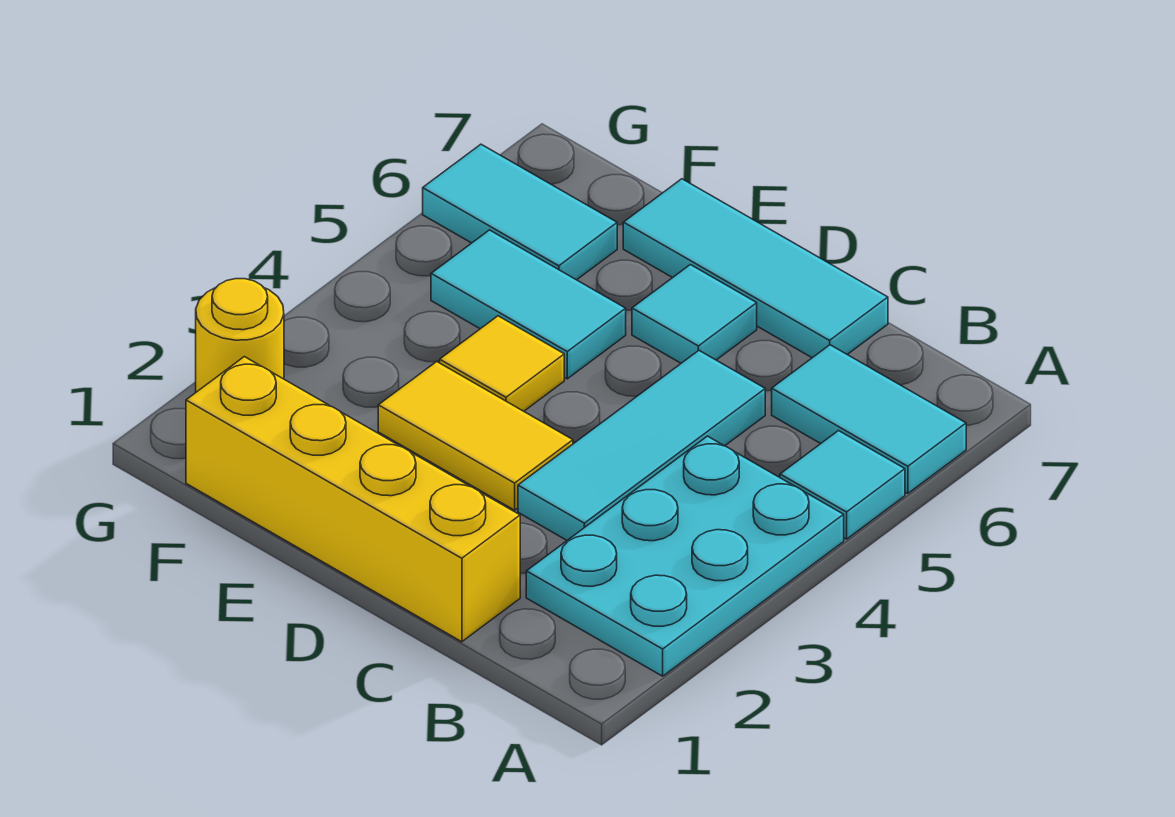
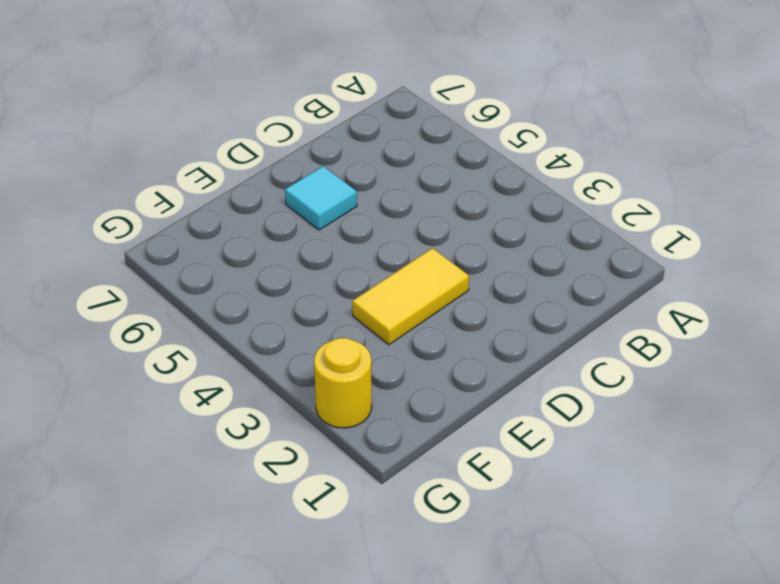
none -> cyan plate A2:B4 level 1
none -> cyan tile A5 level 1
none -> cyan tile A6:B6 level 1

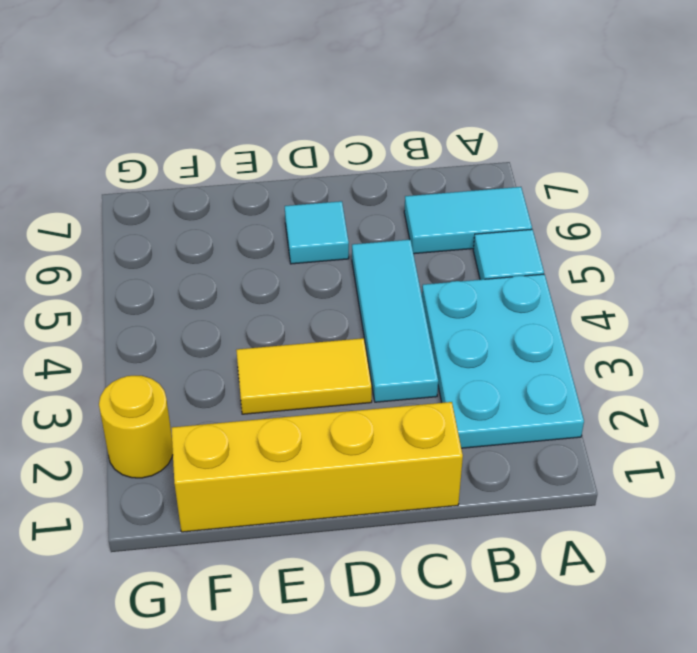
none -> cyan tile C7:E7 level 1
none -> yellow tile E4 level 1
none -> cyan tile E5:F5 level 1

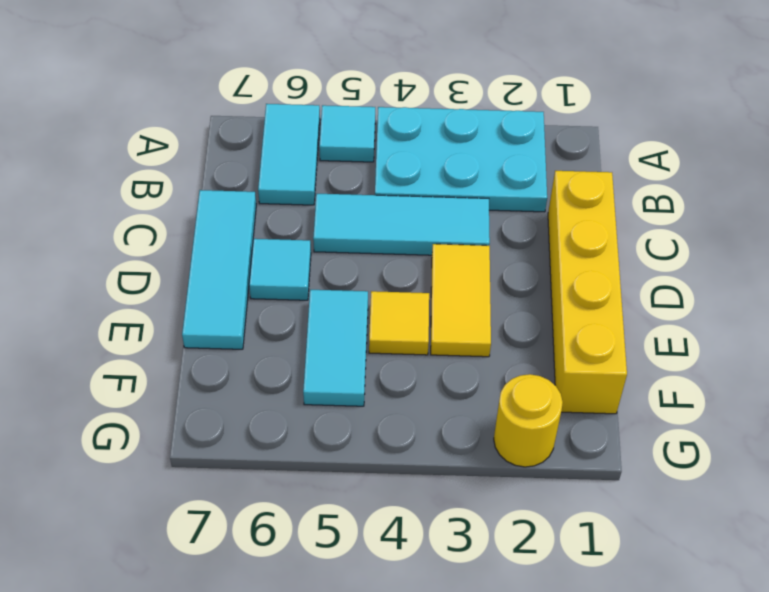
none -> cyan tile F6:G6 level 1

